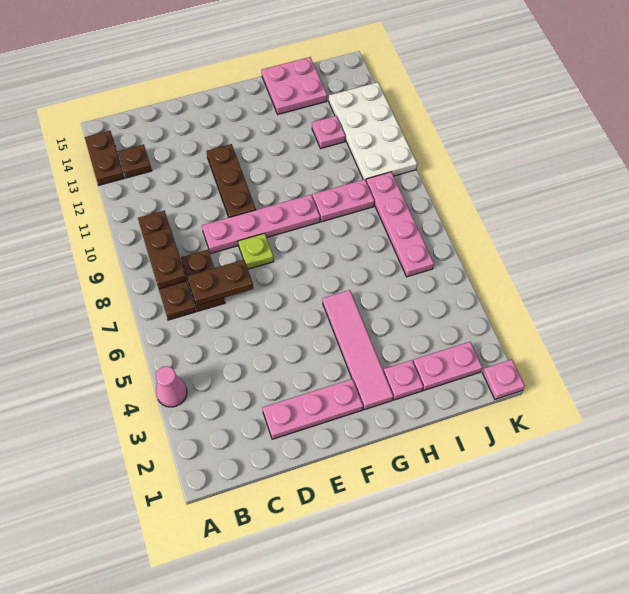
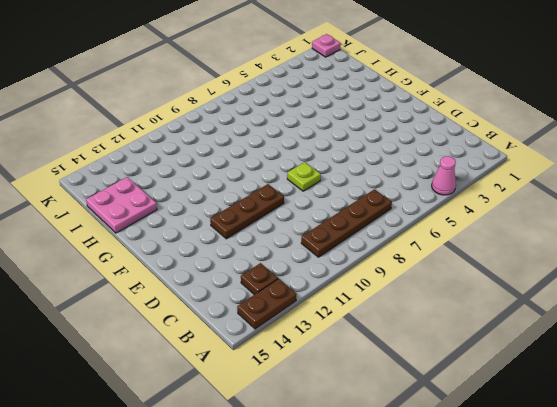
none -> brown plate C7:C8 level 1
none -> pink plate D2:F2 level 1
none -> pink plate D9:G9 level 1

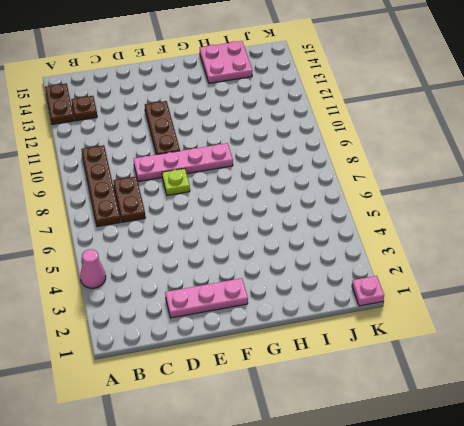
none -> pink tile G2:G5 level 1
none -> pink plate H2 level 1
none -> pink plate H9:I9 level 1

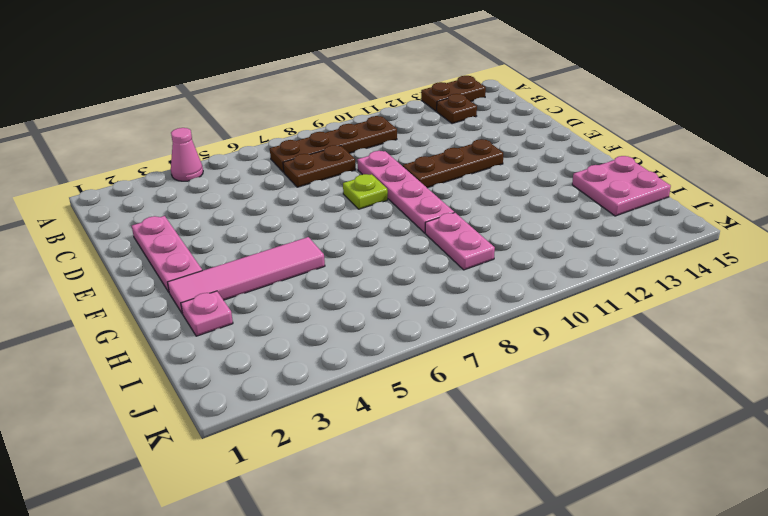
none -> pink plate I2:J2 level 1
none -> pink plate I12 level 1
none -> pink plate J6:J9 level 1

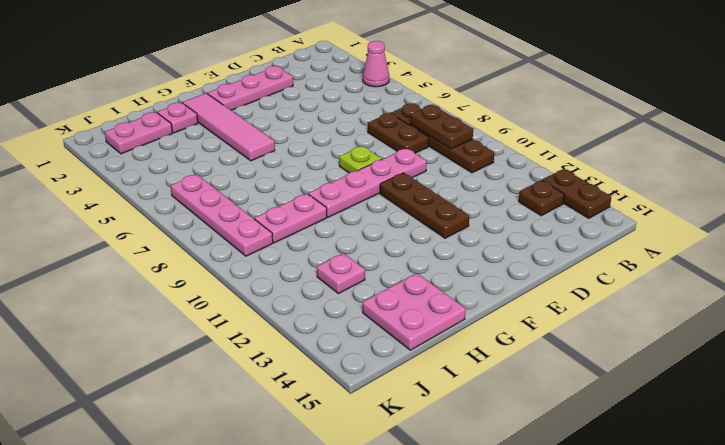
none -> white plate J10:K13 level 1
none -> pink plate K1 level 1
none -> brown plate C7:D7 level 2

